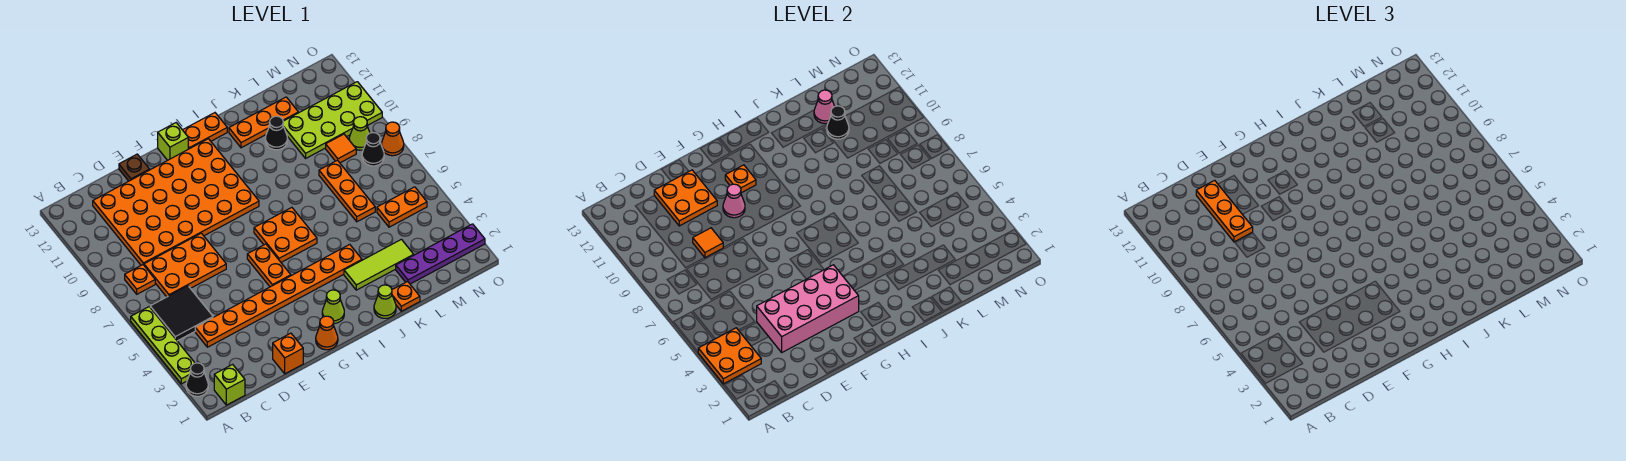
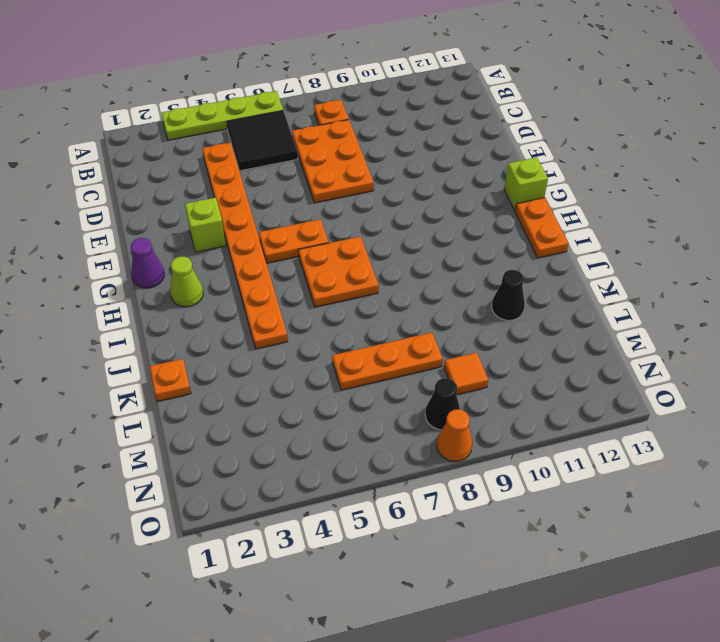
lime brick F3 level 1 -> lime brick B1 level 1
purple cone G1 level 1 -> orange cone G1 level 1
none -> black cone A2 level 1
none -> orange plate C9:H12 level 1
none -> orange brick E1 level 1
none -> brown plate E13 level 1

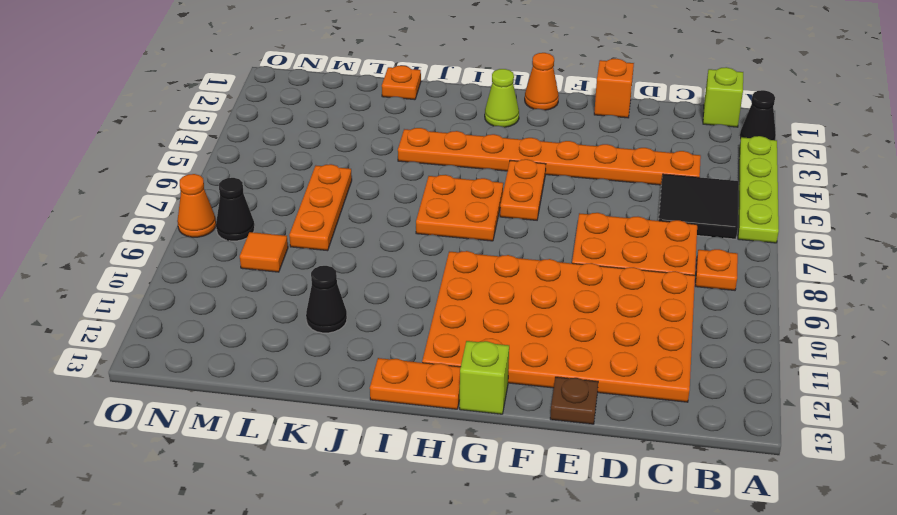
none -> lime cone J1 level 1
none -> lime tile J3:L3 level 1
none -> orange plate J12:L12 level 1
none -> purple plate L2:O2 level 1

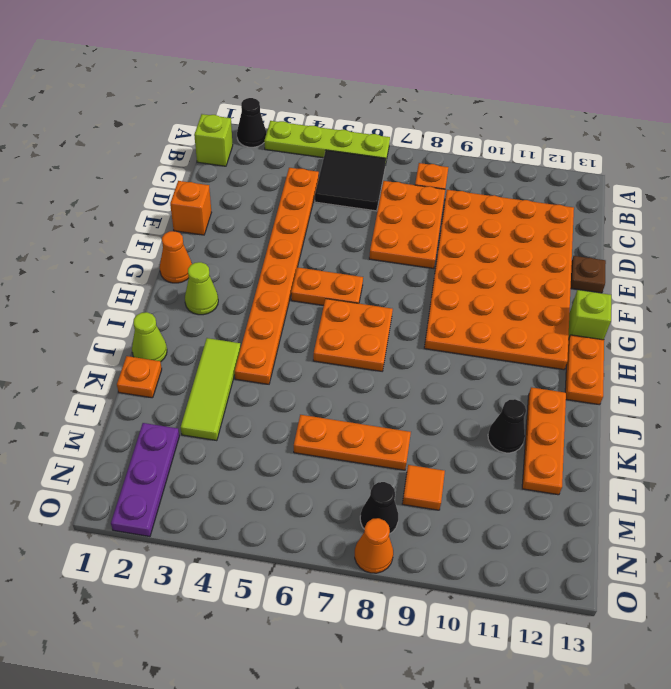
purple plate M2:O2 level 1 -> purple plate L2:O2 level 1
none -> lime plate L10:O11 level 1
none -> orange plate M5:N5 level 1
none -> lime cone N9 level 1
none -> orange plate A3:B4 level 2

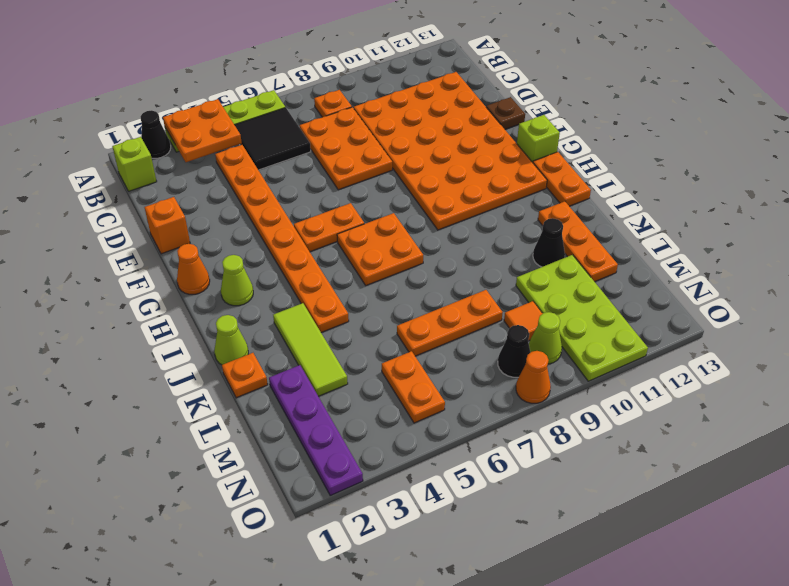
none -> pink brick D3:G4 level 2
none -> orange tile D9 level 2
none -> orange plate D11:E12 level 2
none -> pink cone F10 level 2

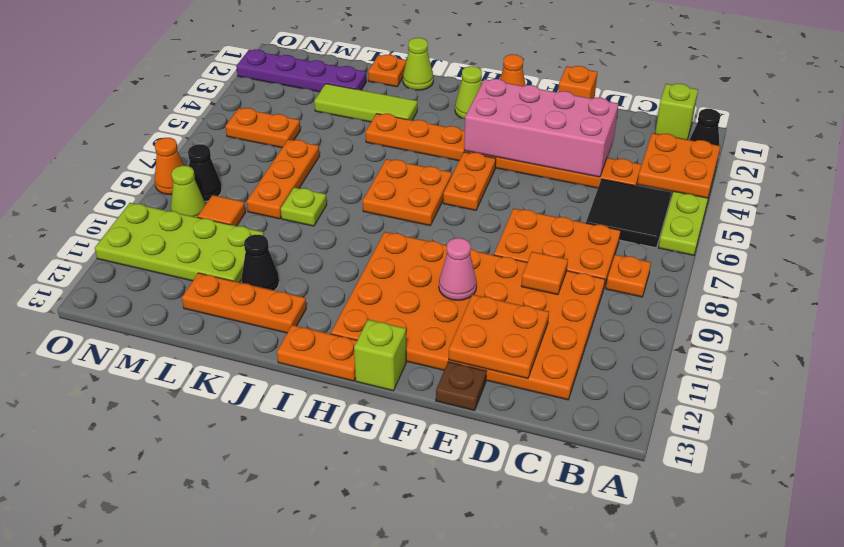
lime plate K8 level 1 -> none
none -> orange plate G11 level 2
none -> black cone L11 level 2
none -> pink cone L12 level 2
none -> orange plate D10:D12 level 3

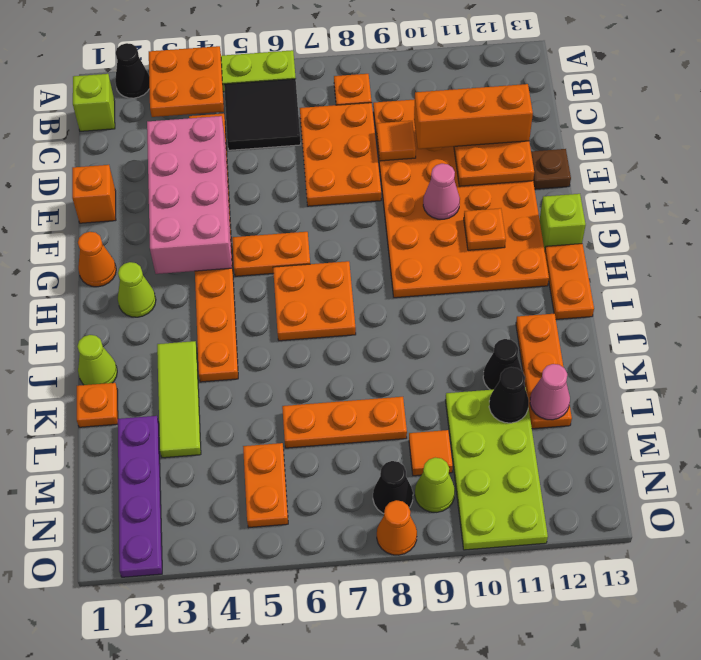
orange brick D10:D12 level 3 -> orange plate D10:D12 level 3

